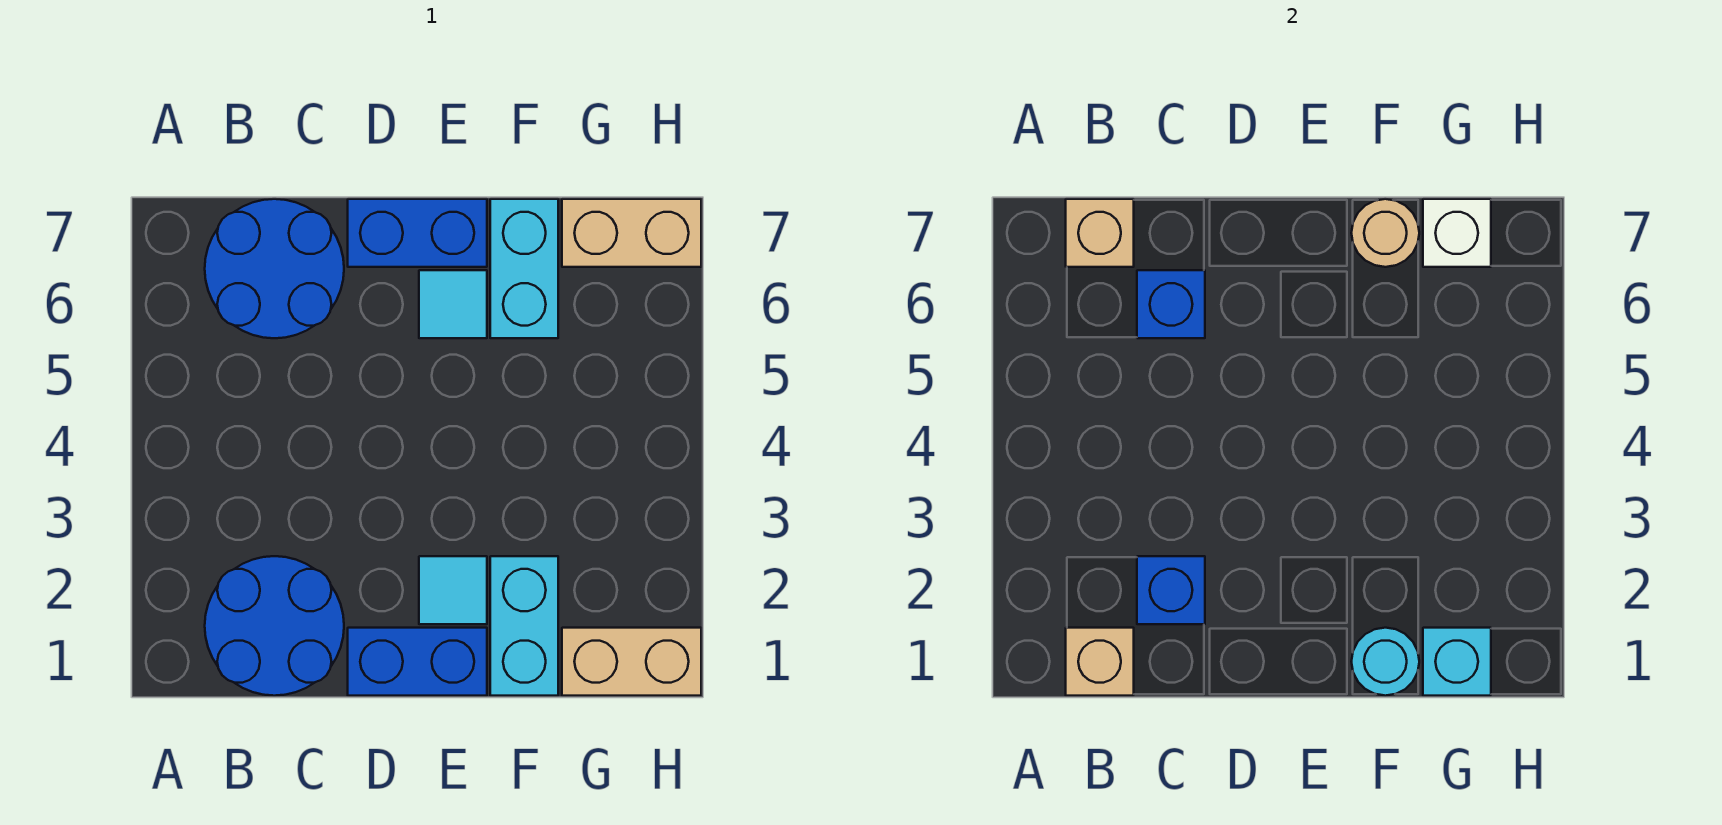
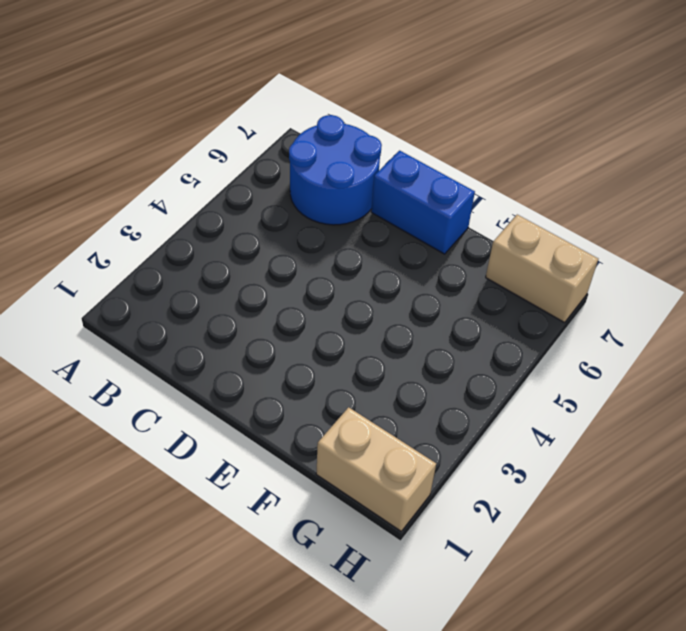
none -> blue round brick B1:C2 level 1
none -> blue brick D1:E1 level 1
none -> cyan tile E2 level 1

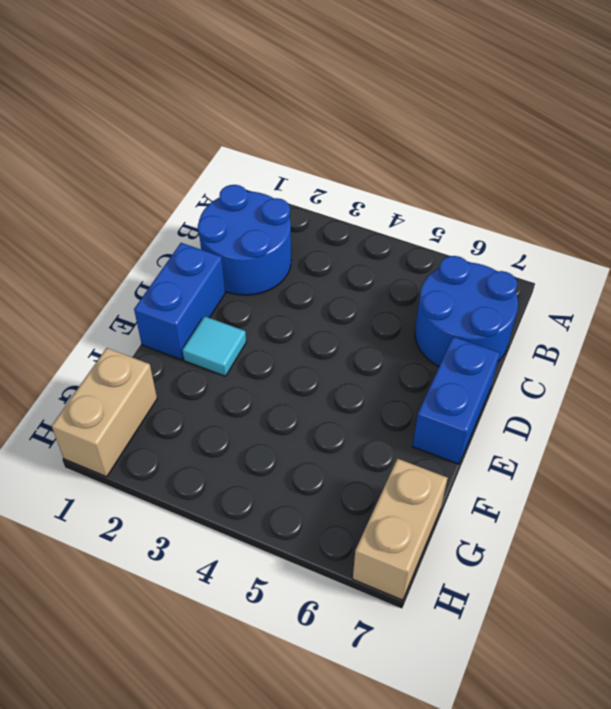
none -> cyan tile E6 level 1
none -> cyan brick F1:F2 level 1
none -> cyan brick F6:F7 level 1

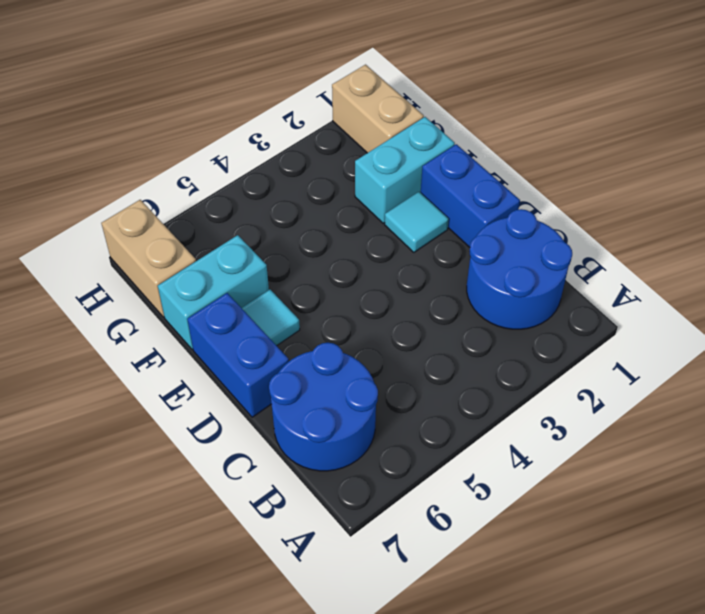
none -> tan brick B1 level 2
none -> tan brick B7 level 2
none -> blue brick C2 level 2

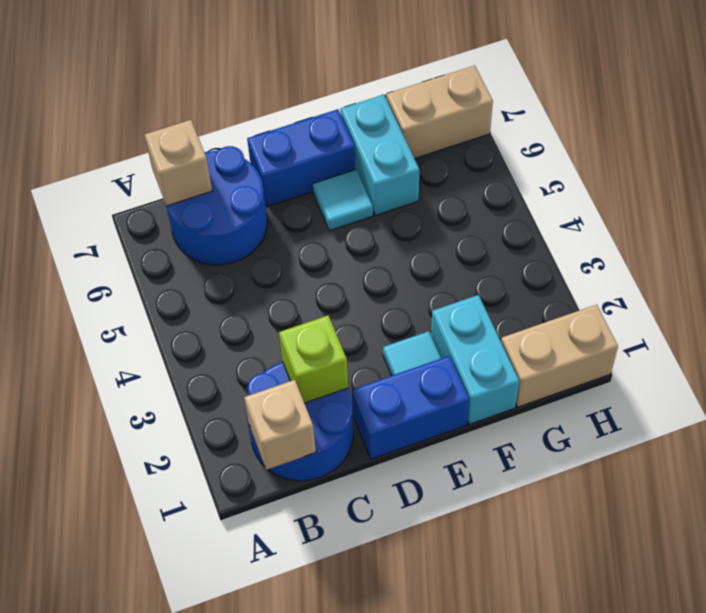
lime brick C2 level 2 -> blue brick C2 level 2
none -> blue brick C6 level 2
none -> cyan round brick F1 level 2
none -> tan round brick F7 level 2

